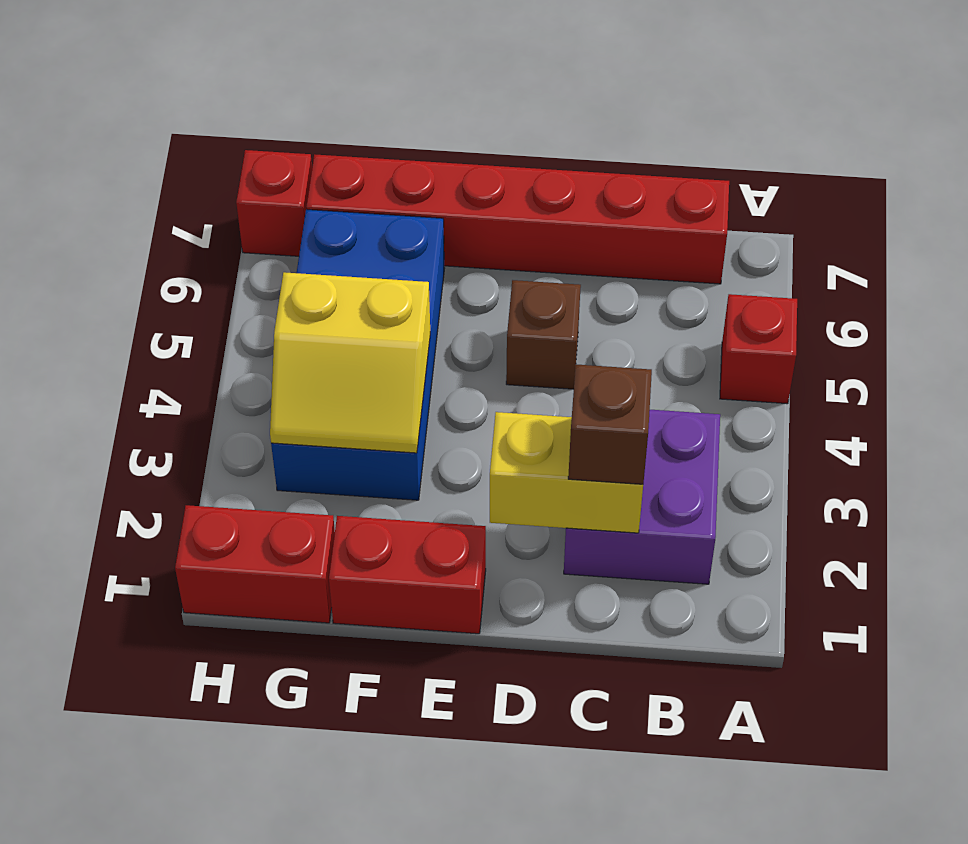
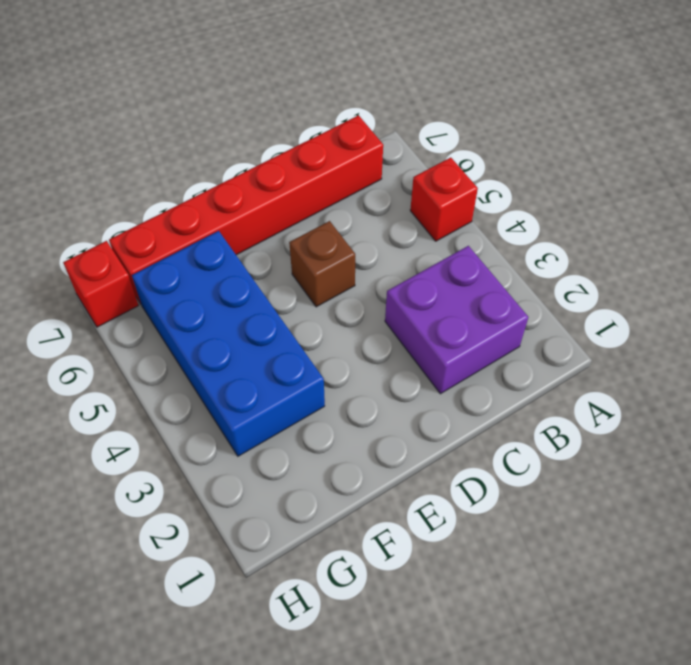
none -> red brick E1:F1 level 1
none -> red brick G1:H1 level 1

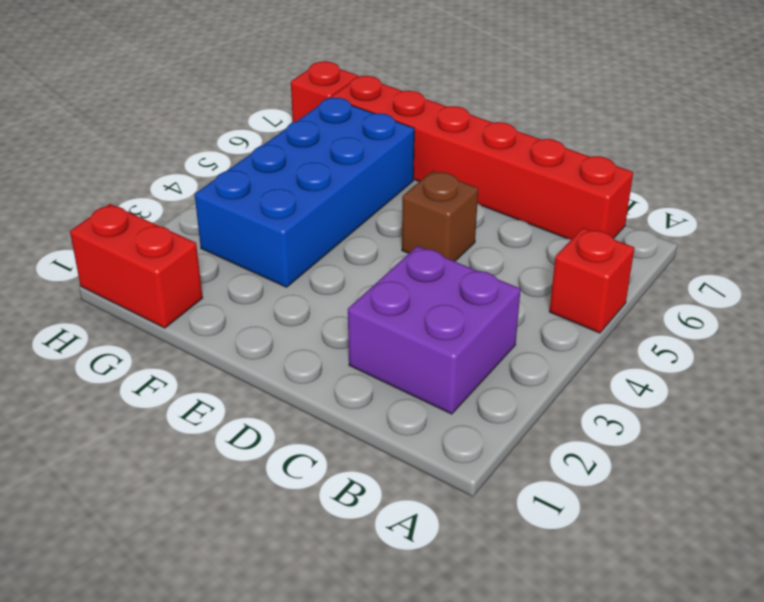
none -> red brick E1:F1 level 1
none -> yellow brick C2:D2 level 2

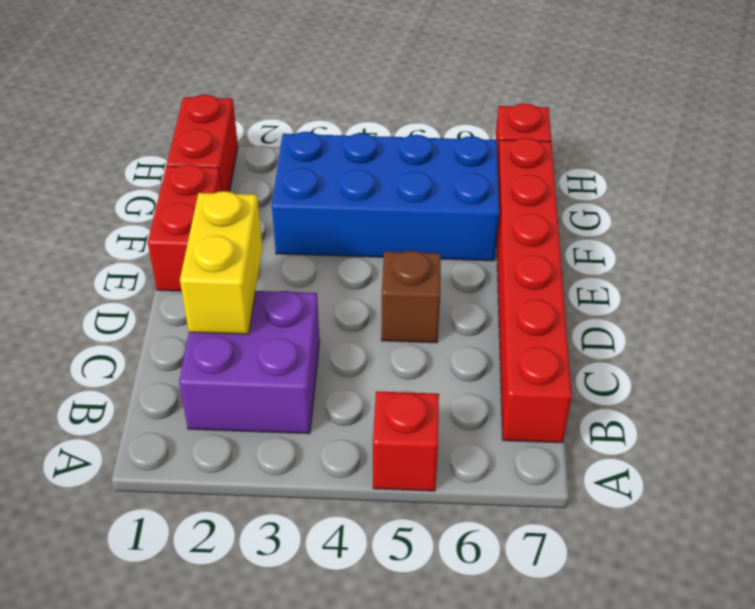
none -> yellow slope F3:G4 level 2 top 4
none -> brown brick C2 level 3

